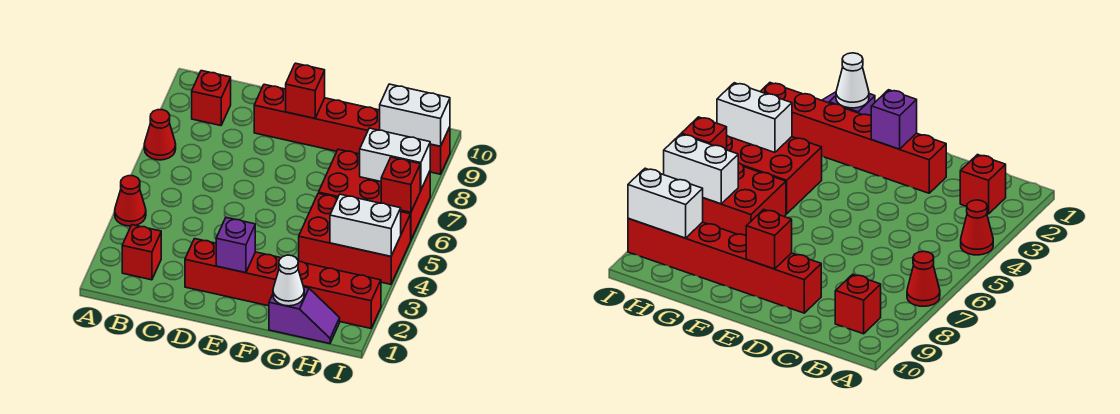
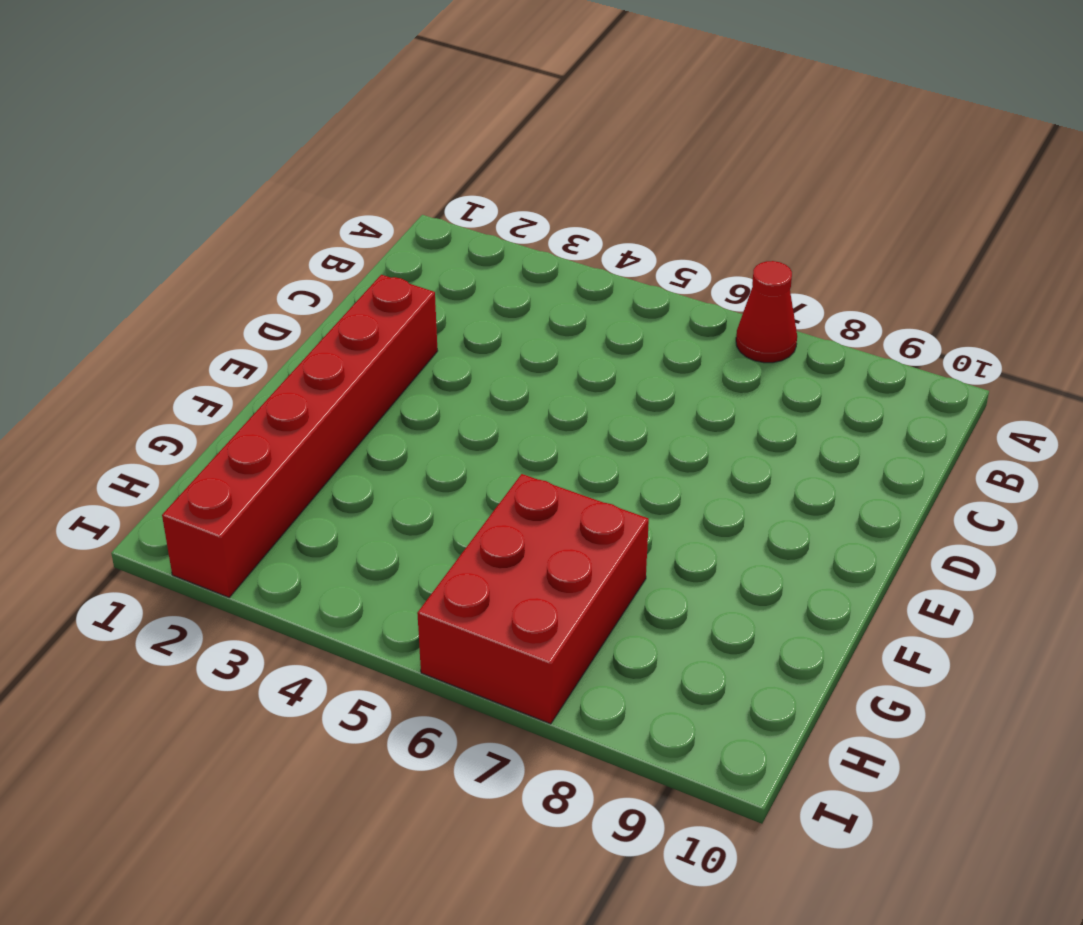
none -> red cone A4 level 1
none -> red brick B2 level 1
none -> red brick B9 level 1

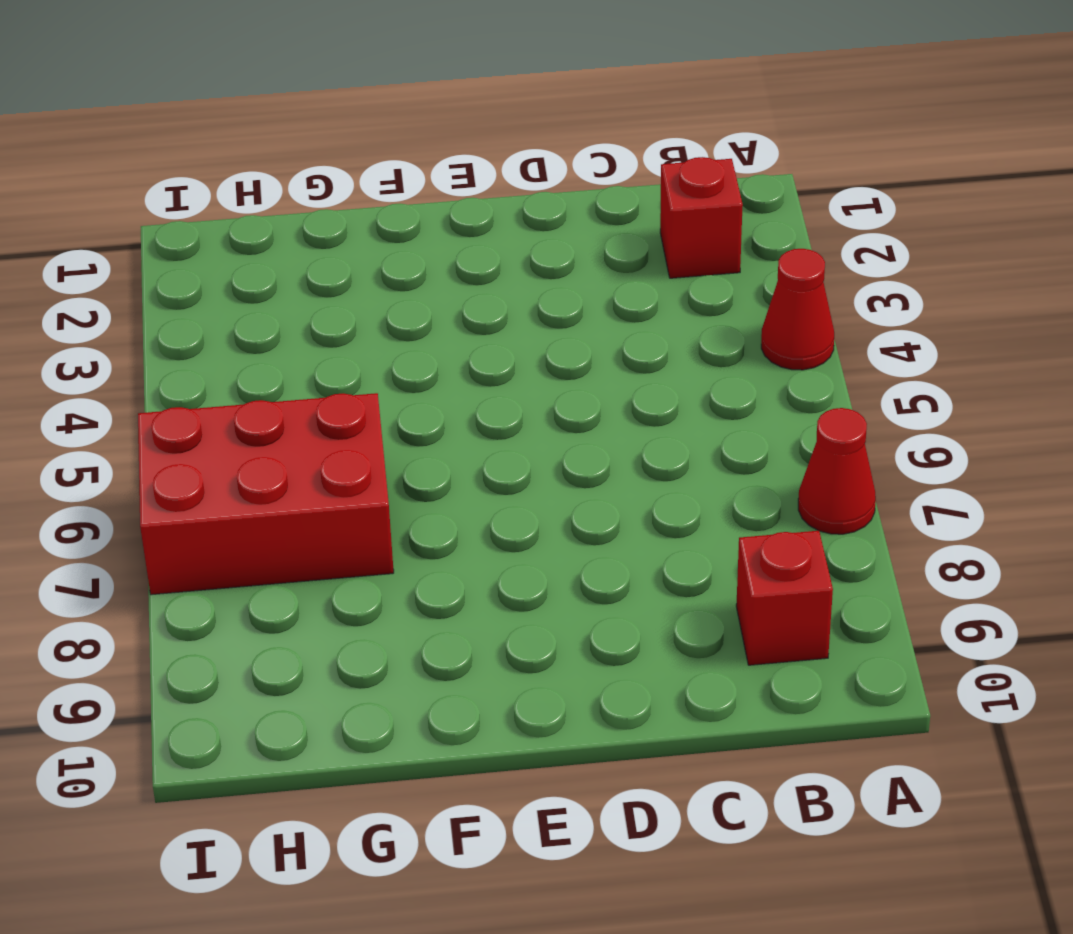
none -> red brick D2:I2 level 1
none -> red brick D9:I9 level 1
none -> purple slope G1:H1 level 1 top G

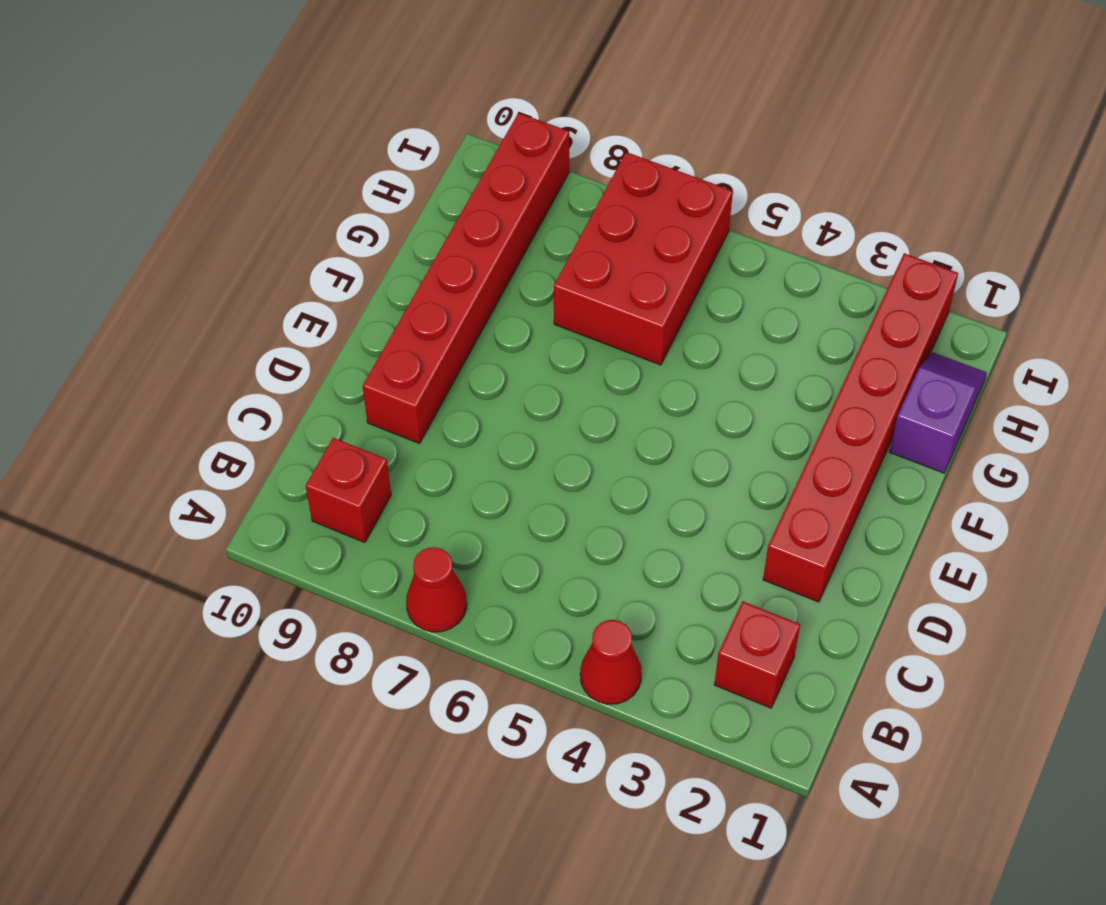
none -> red brick G4:I5 level 1
none -> purple brick E2 level 2
none -> red brick E9 level 2

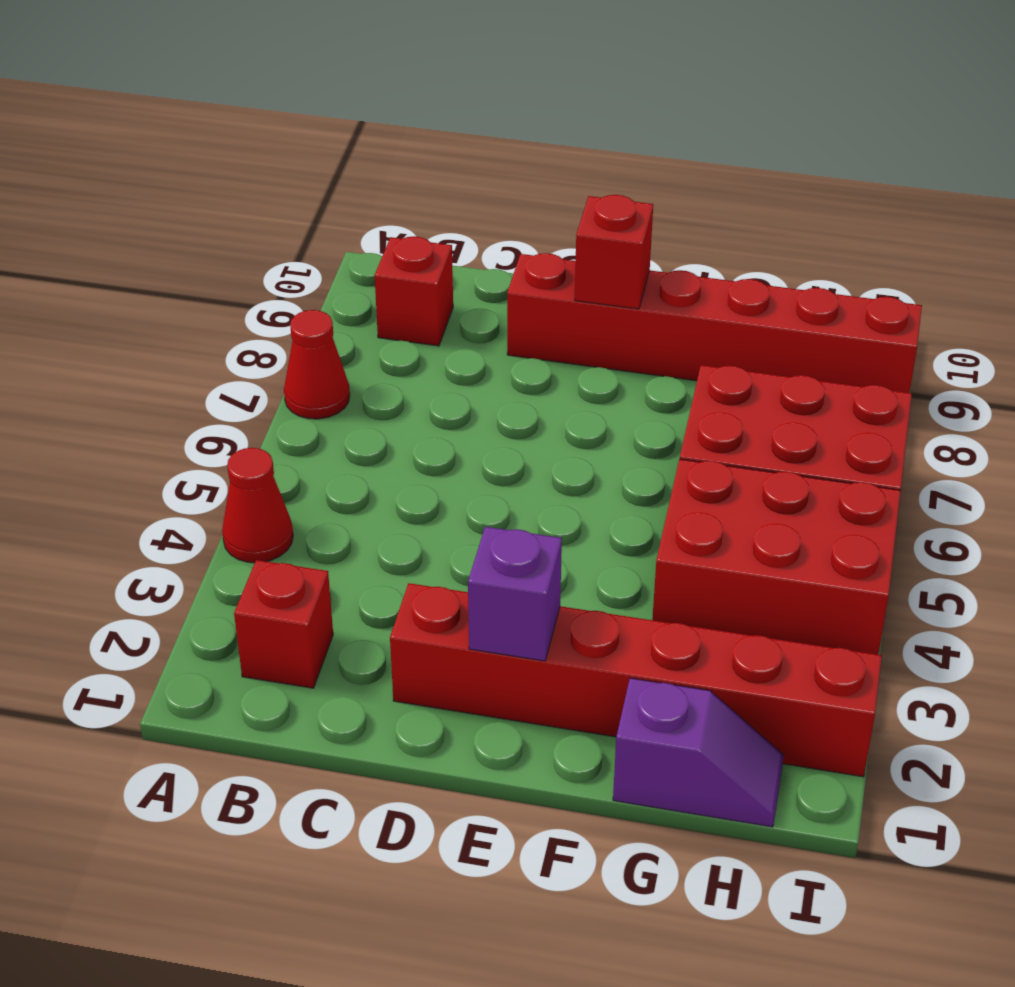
none -> white cone G1 level 2
none -> white brick H4:I4 level 2
none -> white brick H7:I7 level 2

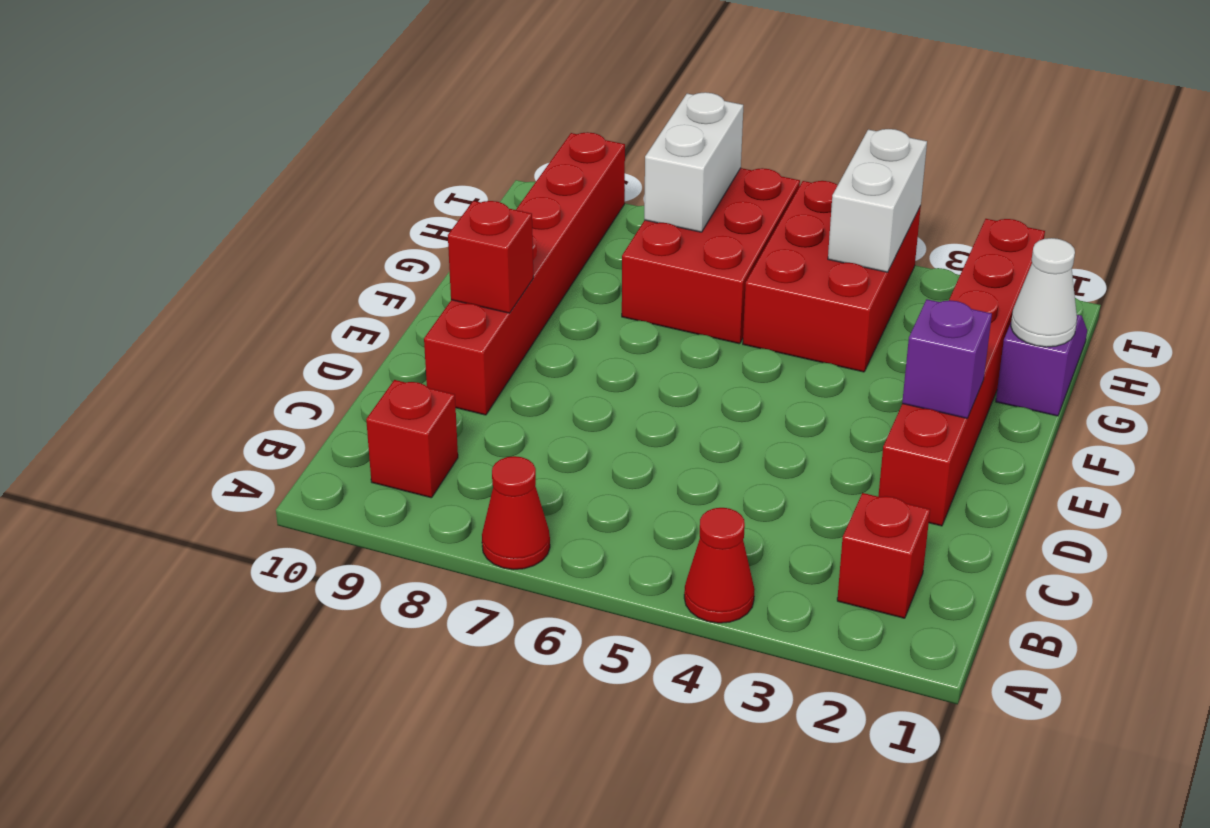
none -> white brick H9:I9 level 2
none -> red brick I6 level 2

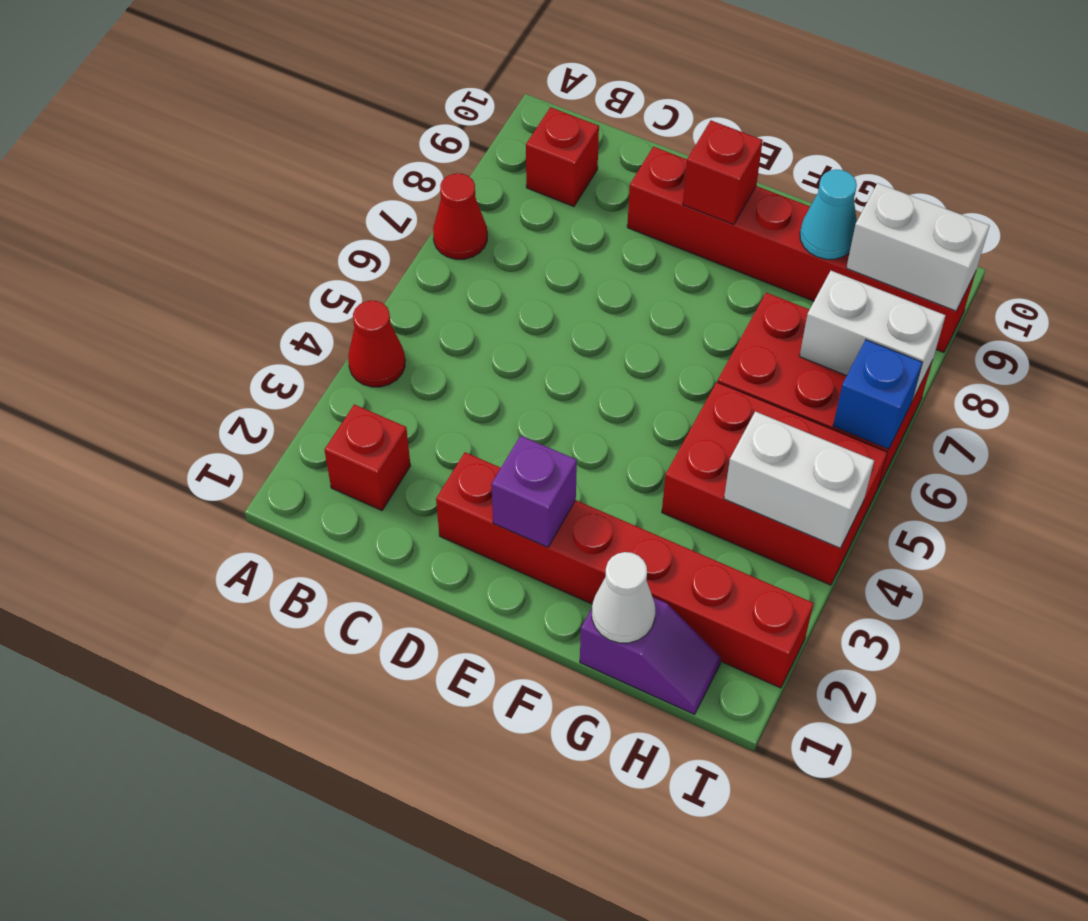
cyan cone G9 level 2 -> none
blue brick I6 level 2 -> red brick I6 level 2

